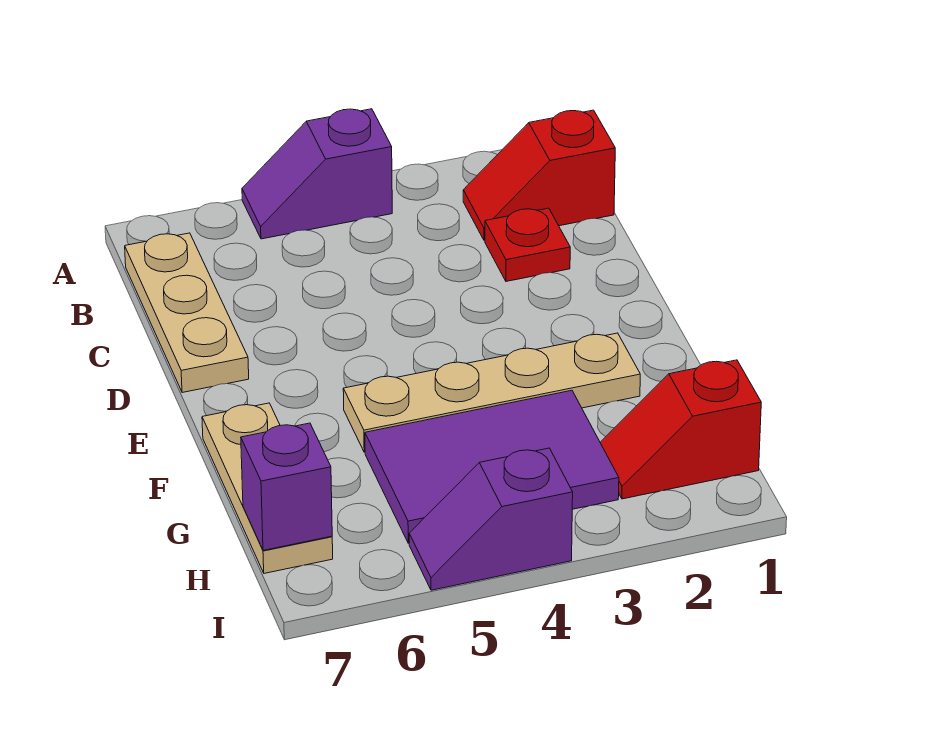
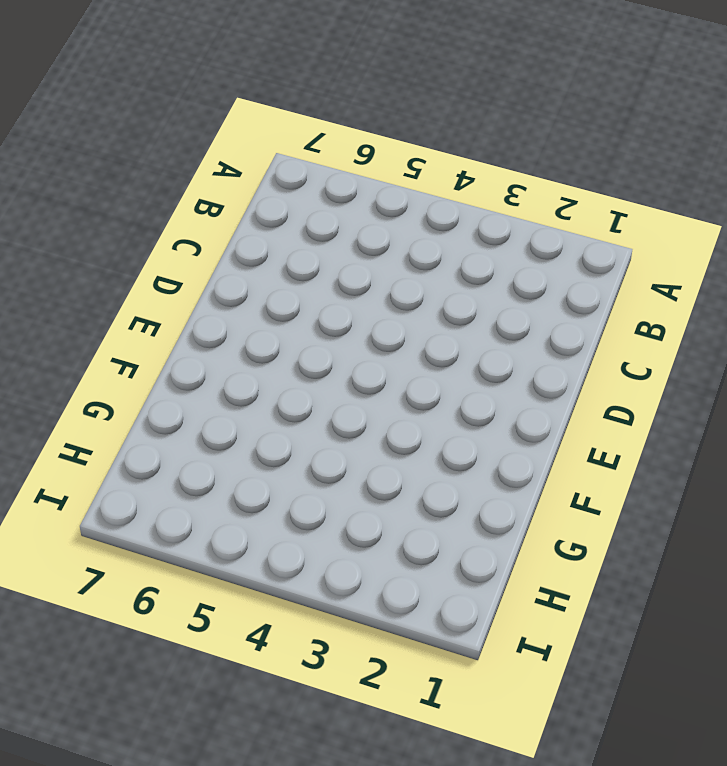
none -> purple slope A4:A5 level 1 top 4
none -> red slope B1:B2 level 1 top 1

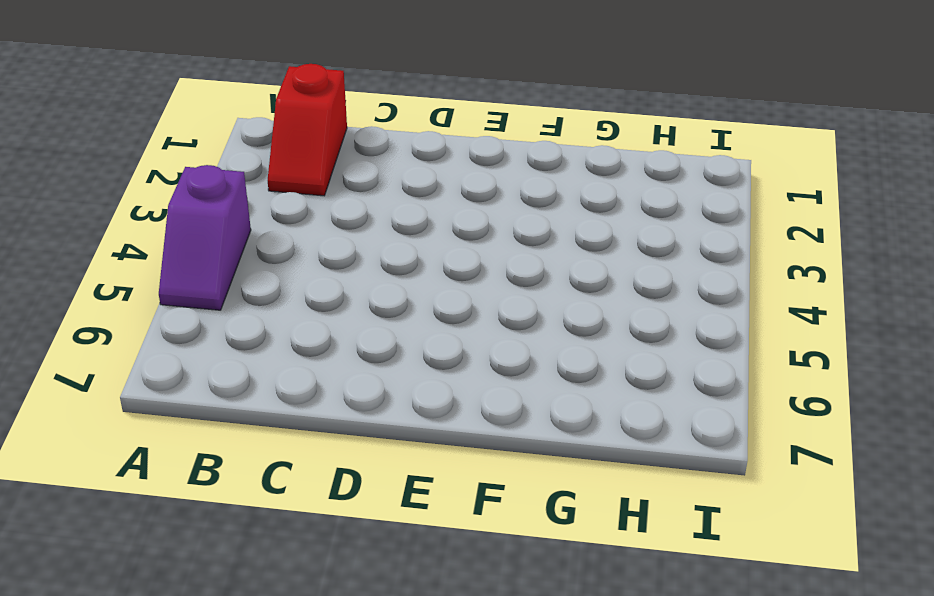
none -> tan plate B7:D7 level 1
none -> red plate C2 level 1

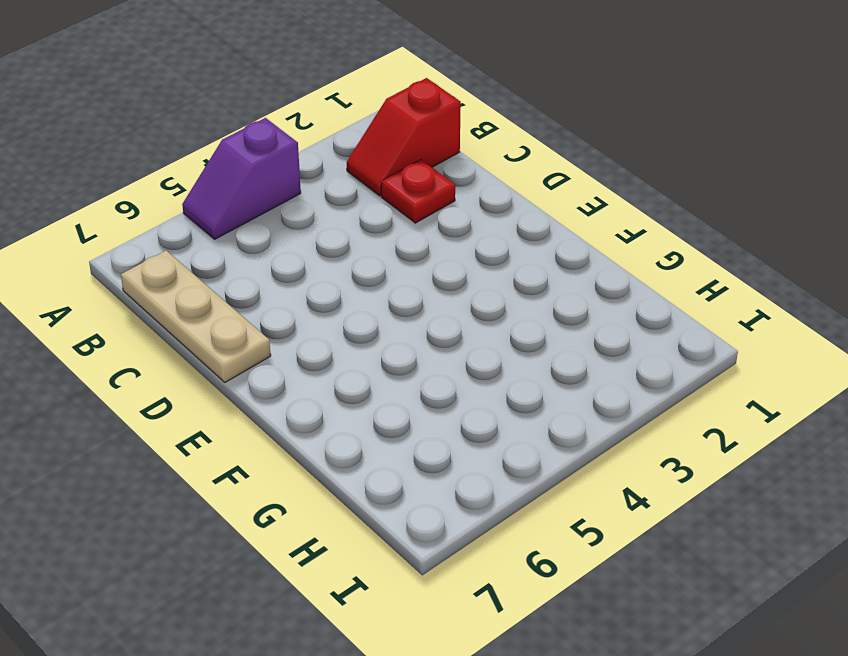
none -> tan plate F2:F5 level 1
none -> tan plate F7:H7 level 1

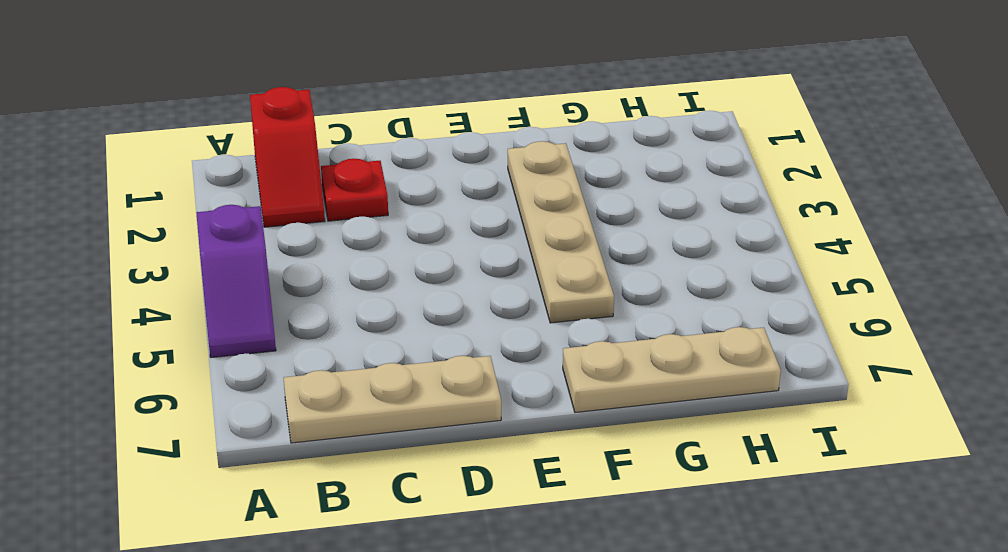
none -> purple tile G3:H5 level 1
none -> red slope H1:H2 level 1 top 1

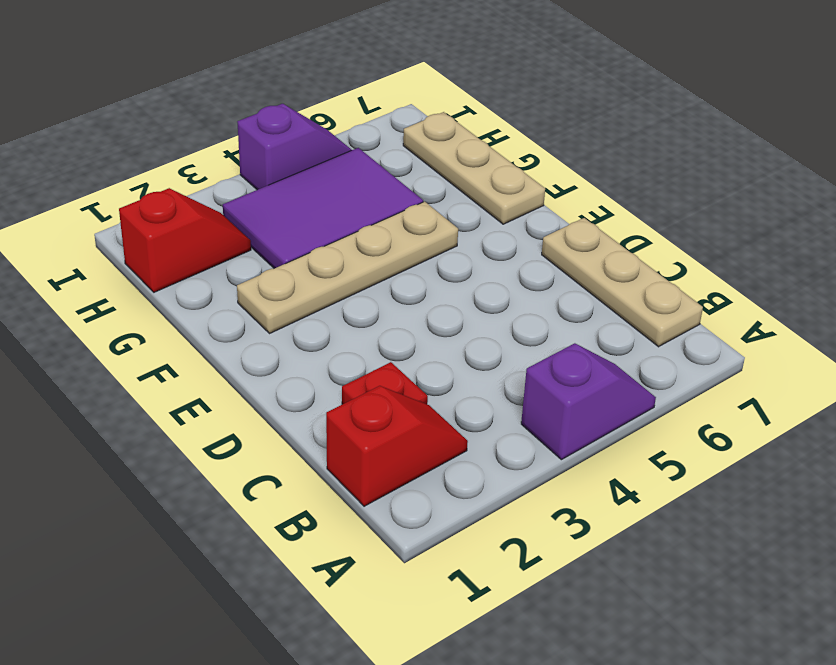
none -> purple brick H7 level 2

